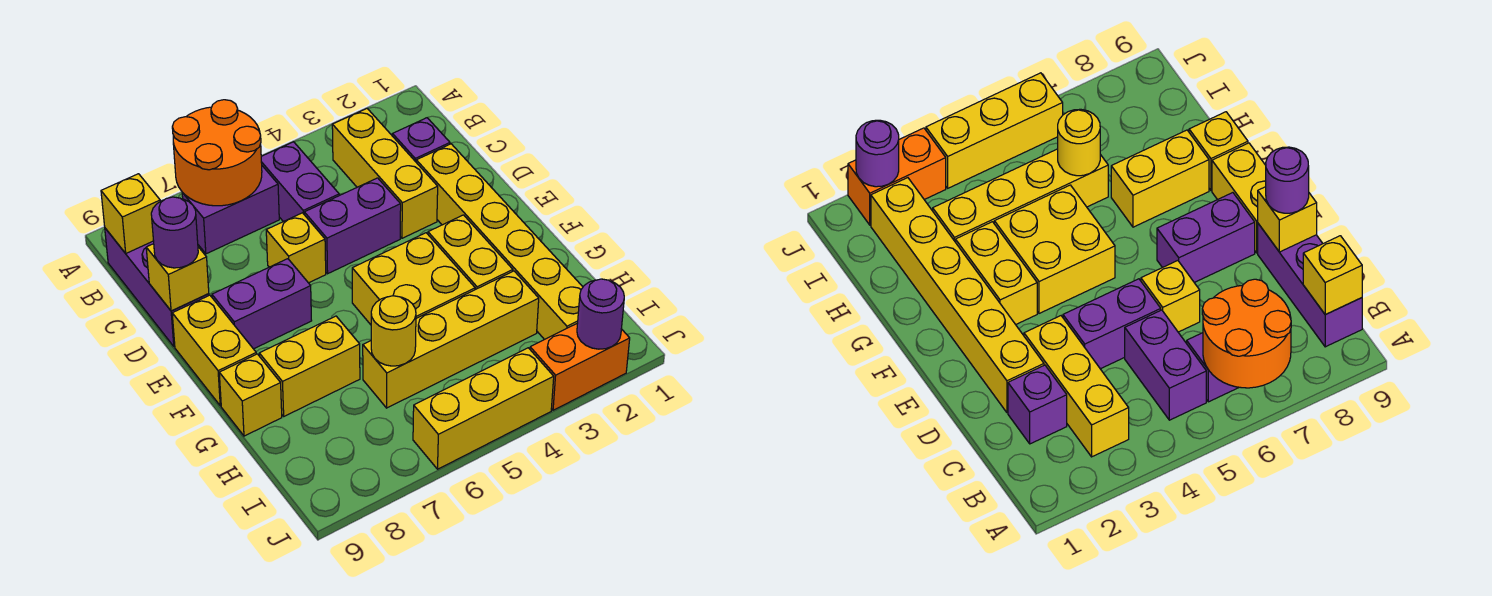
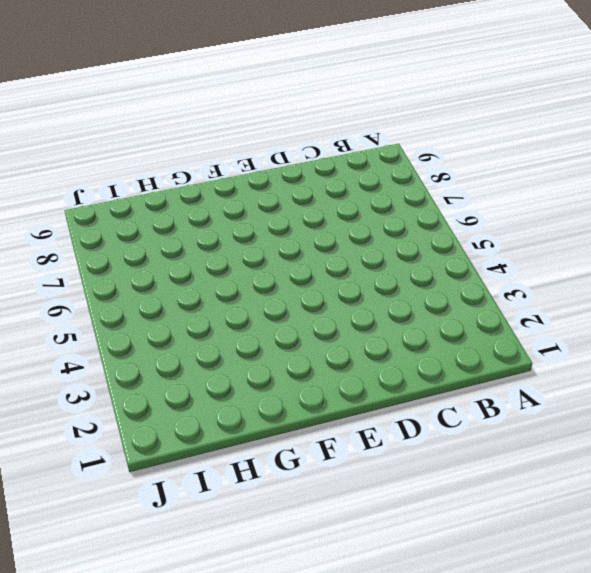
none -> yellow brick B3:D3 level 1
none -> purple brick B5:C5 level 1
none -> purple brick B6:B7 level 1

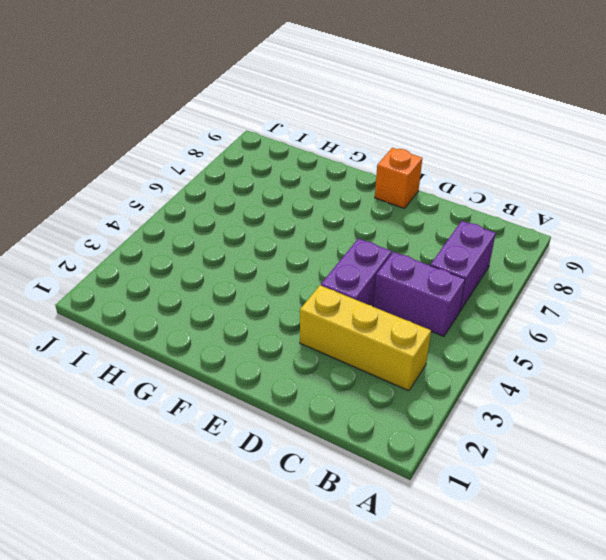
orange brick E9 level 1 -> yellow brick E9:F9 level 1
none -> purple brick B9:D9 level 1
none -> purple brick C2 level 1
none -> yellow brick D2:I2 level 1

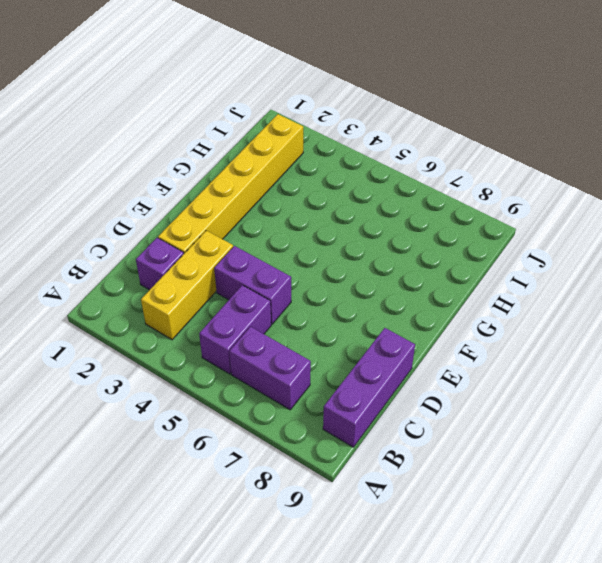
none -> yellow brick D6 level 1
none -> purple brick E7:E8 level 1
none -> yellow brick E9:F9 level 1

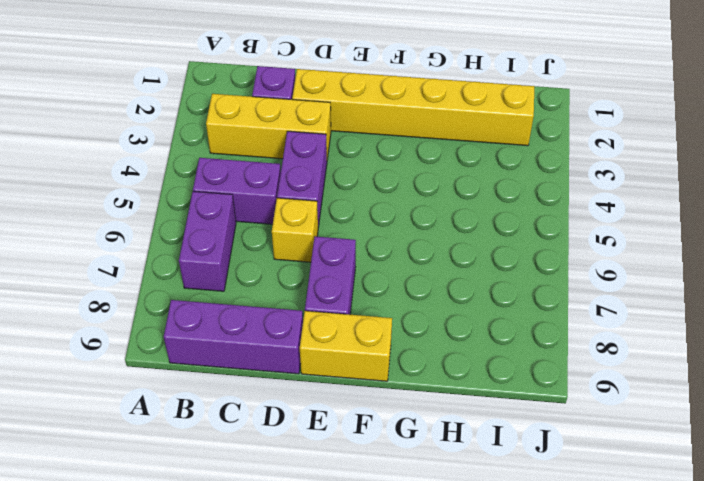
none -> yellow brick F3:G3 level 1
none -> yellow brick F4:G5 level 1
none -> yellow brick G7:G8 level 1

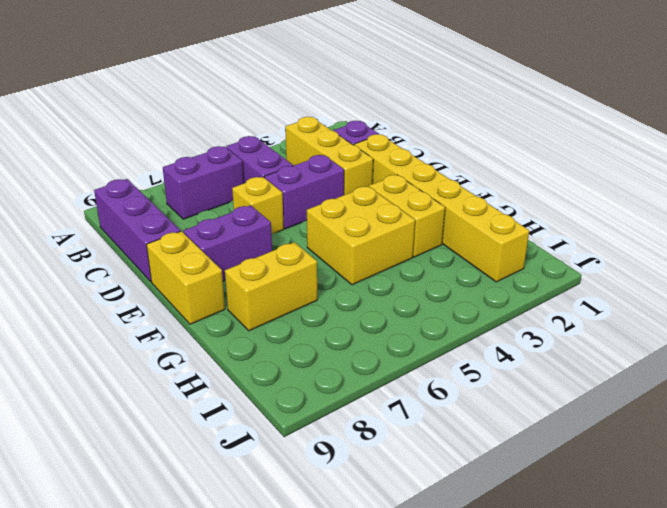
none -> yellow brick G9 level 1
none -> yellow brick H3:H6 level 1
none -> orange brick J2:J3 level 1

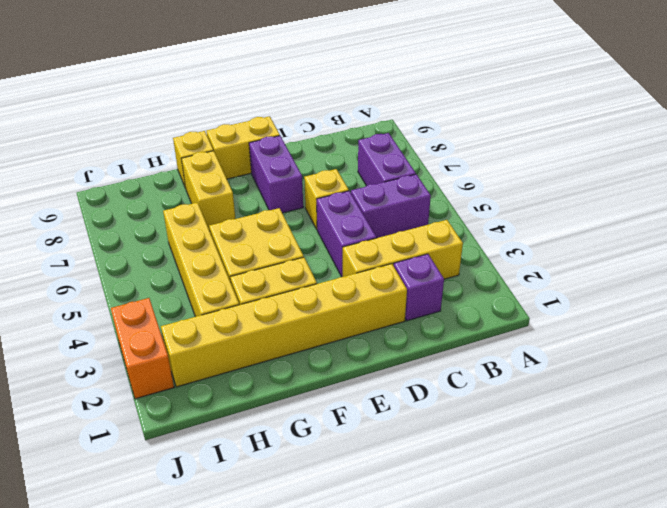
none -> purple brick B9:D9 level 1
none -> yellow brick J4:J6 level 1
none -> orange round brick A6:B7 level 2

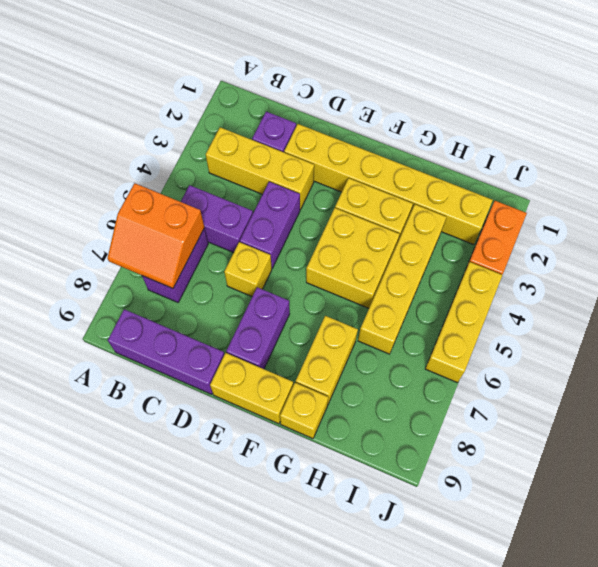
orange slope A6:B7 level 2 top 6 -> orange round brick A6:B7 level 2
none -> yellow brick B9 level 2
none -> yellow brick D9 level 2
none -> yellow round brick H6 level 2

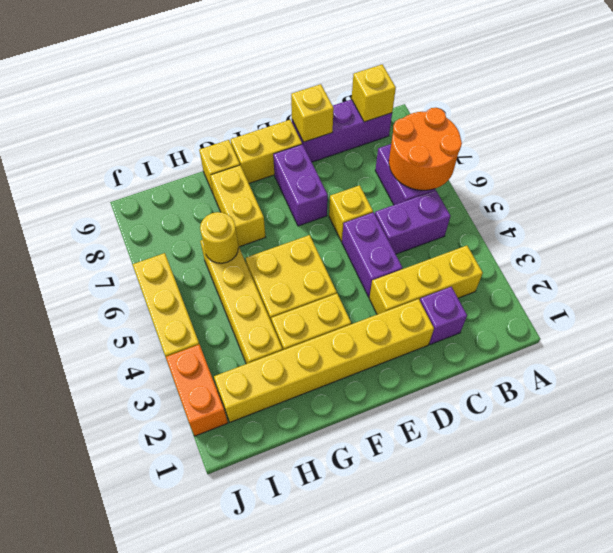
none -> purple round brick J2 level 2
none -> purple round brick D9 level 3

